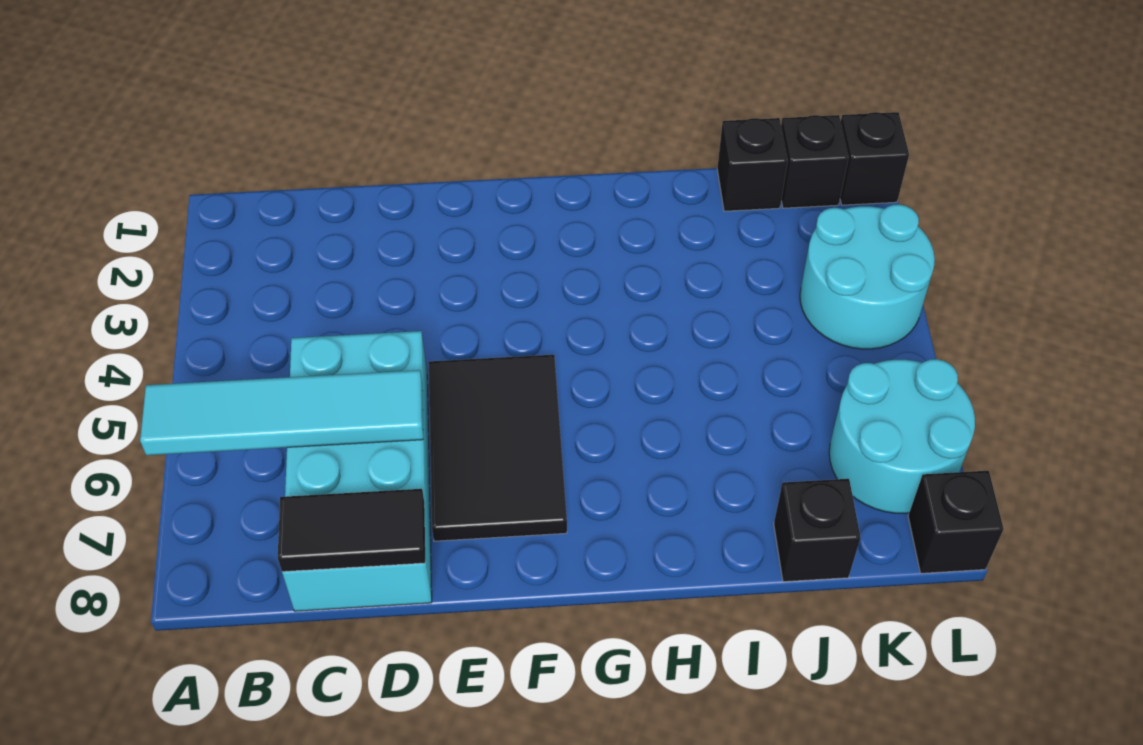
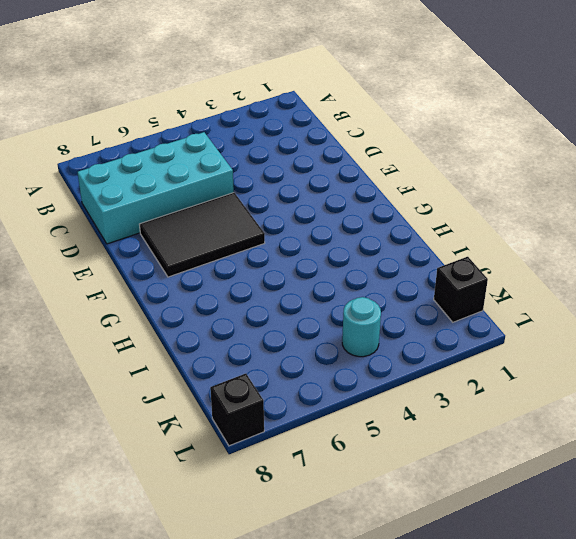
cyan round brick K4 level 1 -> cyan round brick K3:L4 level 1
none -> black brick J1 level 1
none -> black brick J8 level 1

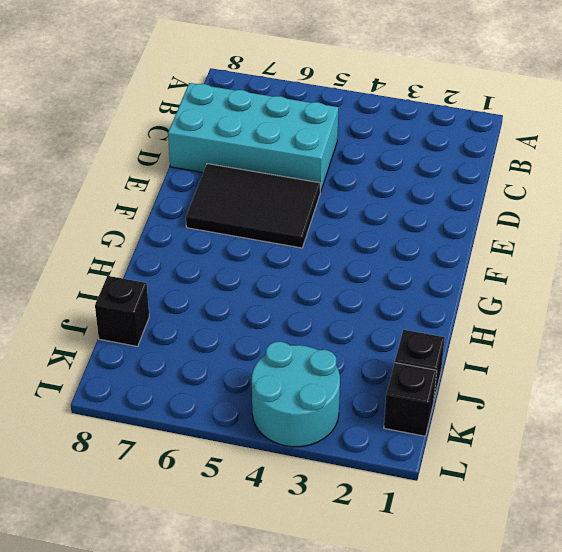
none -> cyan round brick K6:L7 level 1
none -> black brick L1 level 1

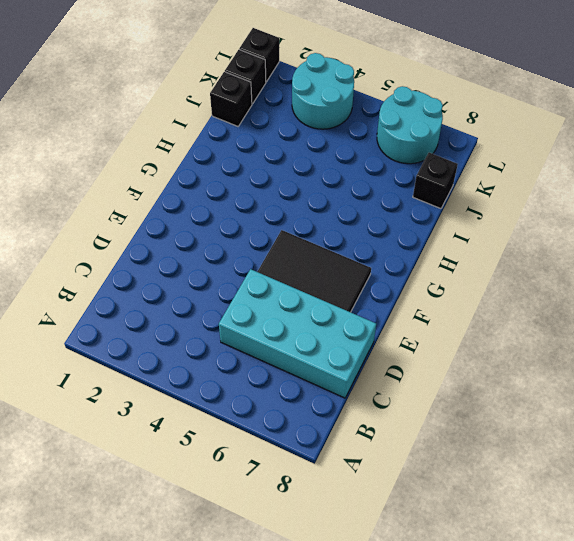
none -> black brick L8 level 1
none -> cyan tile A6:D6 level 2

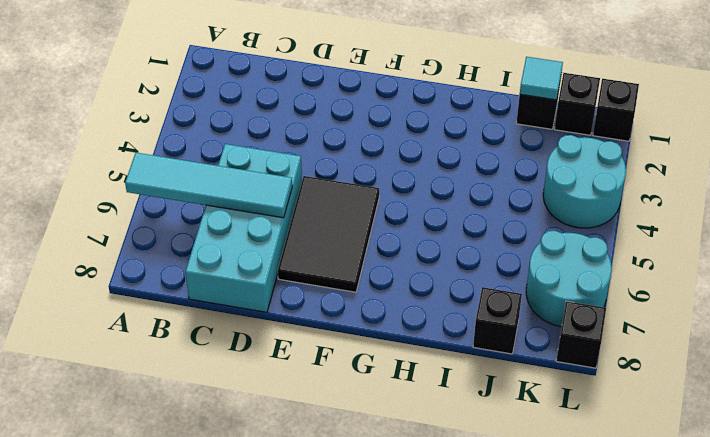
cyan tile J1 level 2 -> none
none -> black tile C8:D8 level 2

